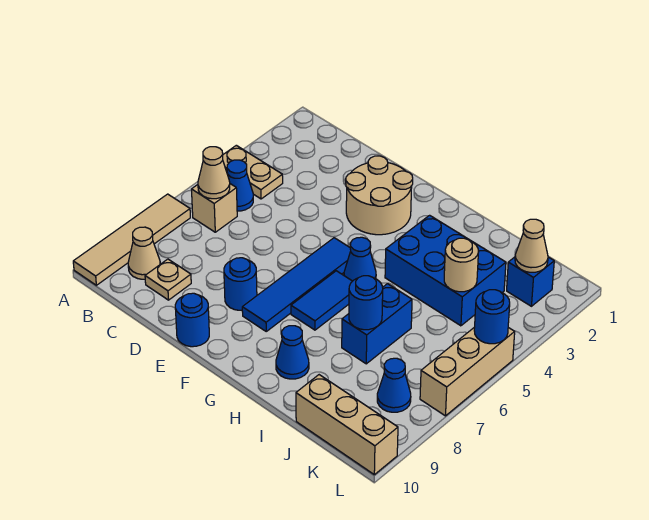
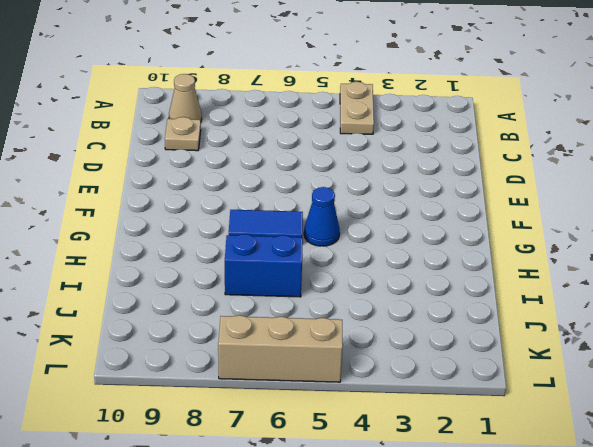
none -> tan tile A7:A10 level 1
none -> blue cone B5 level 1
none -> tan brick B6 level 1

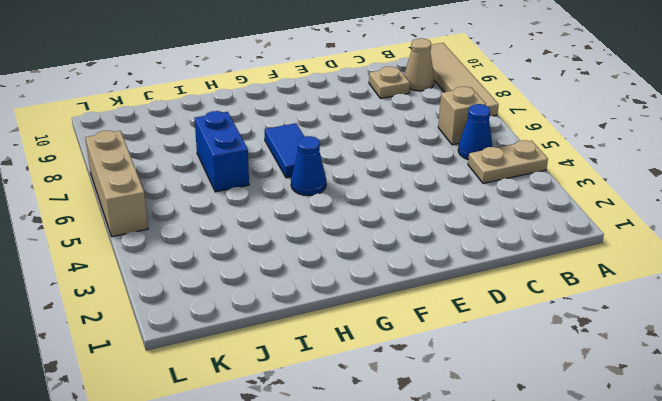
none -> tan round brick E2:F3 level 1
none -> blue round brick E8 level 1
none -> blue round brick E10 level 1

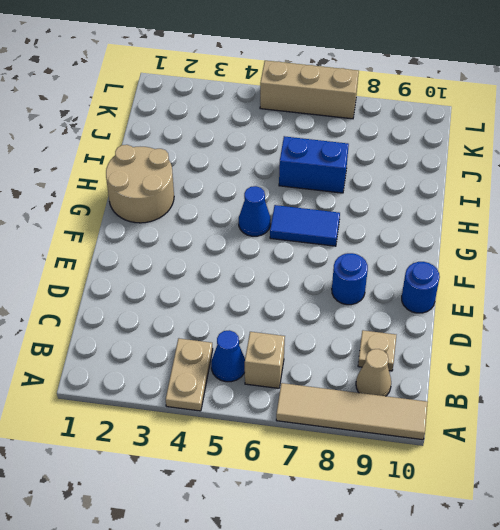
tan round brick G1:H2 level 1 -> tan round brick E2:F3 level 1
none -> blue tile F5:F8 level 1
none -> blue brick H3:J4 level 1
none -> blue cone H9 level 1

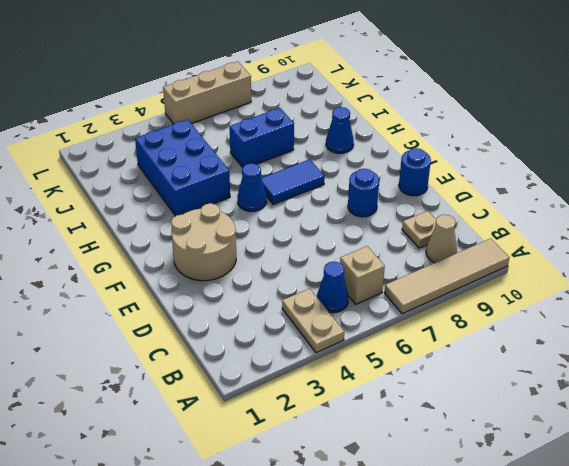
none -> blue tile F5:F8 level 1
none -> tan brick J10:L10 level 1
none -> blue brick K2 level 1

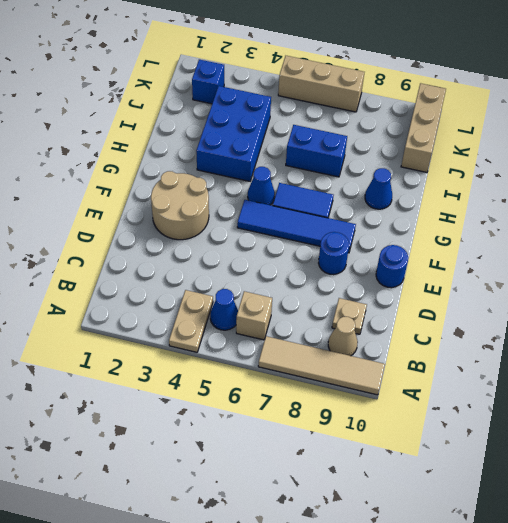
none -> blue cone K8 level 1
none -> tan cone B6 level 2
none -> blue round brick I7 level 2

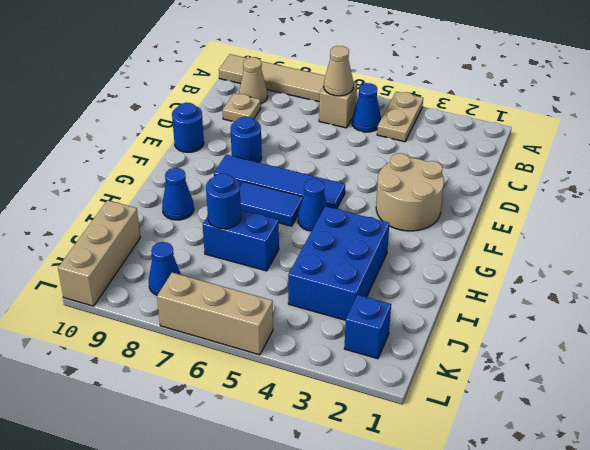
none -> tan round brick J4 level 2
none -> tan cone K2 level 2
none -> blue round brick L5 level 2

